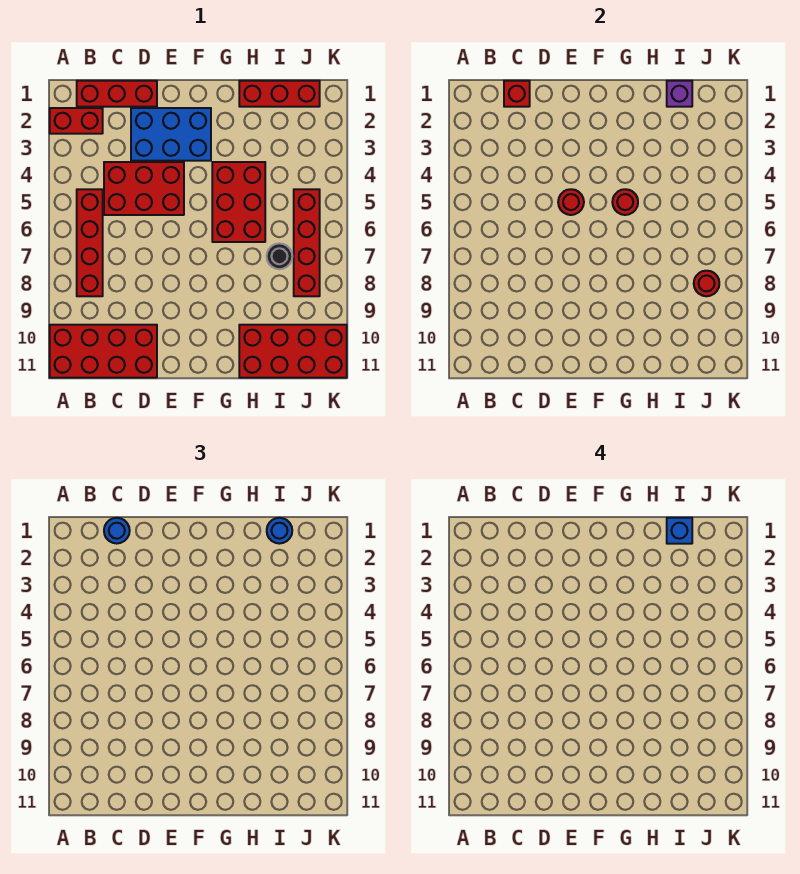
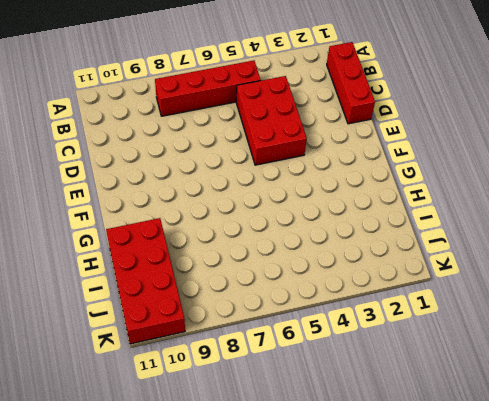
none -> red brick A2:B2 level 1
none -> red brick A10:D11 level 1
none -> blue brick D2:F3 level 1

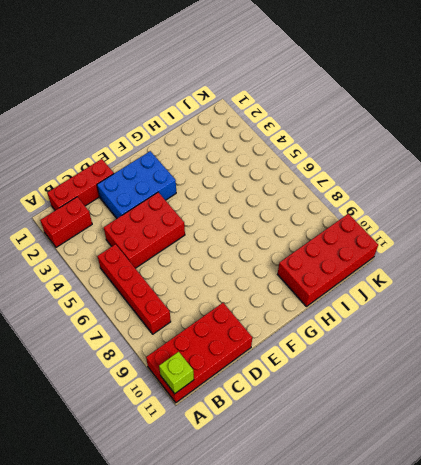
lime brick A11 level 2 -> none
none -> red brick G4:H6 level 1
none -> red brick H1:J1 level 1
none -> black round brick I7 level 1

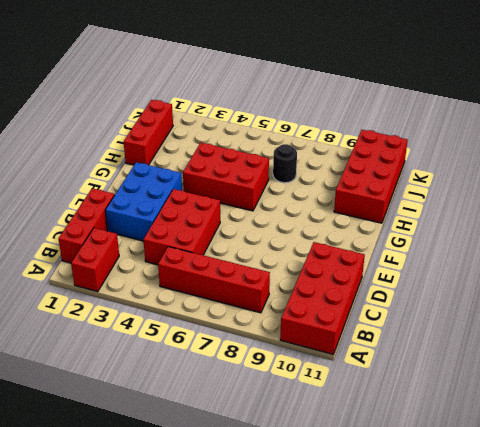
none -> red brick J5:J8 level 1
none -> red brick C1 level 2
none -> red round brick E5 level 2

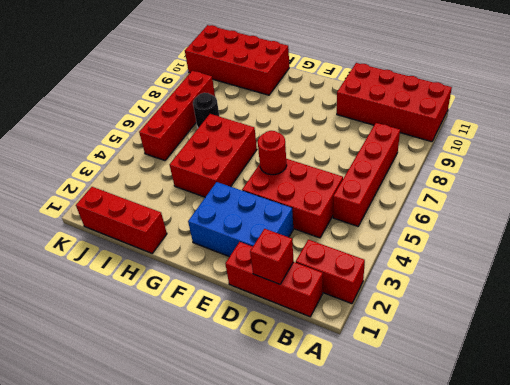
none -> red round brick G5 level 2
none -> purple brick I1 level 2
none -> red round brick J8 level 2

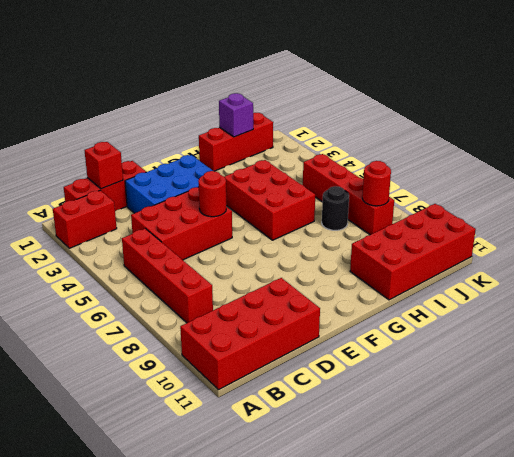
none -> red round brick G5 level 2
none -> blue round brick C1 level 3
none -> blue round brick I1 level 3

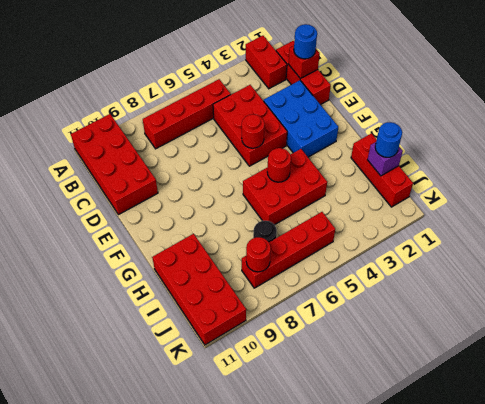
none -> blue brick I1 level 4

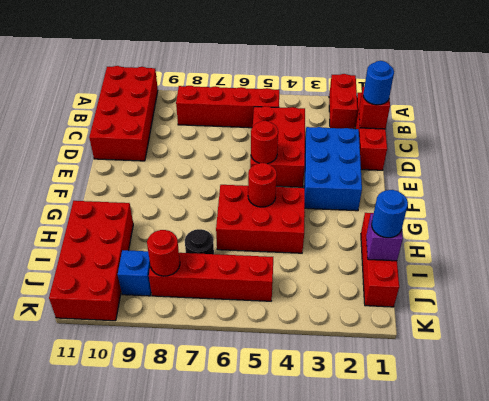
blue brick J9 level 1 -> blue brick I1 level 4

